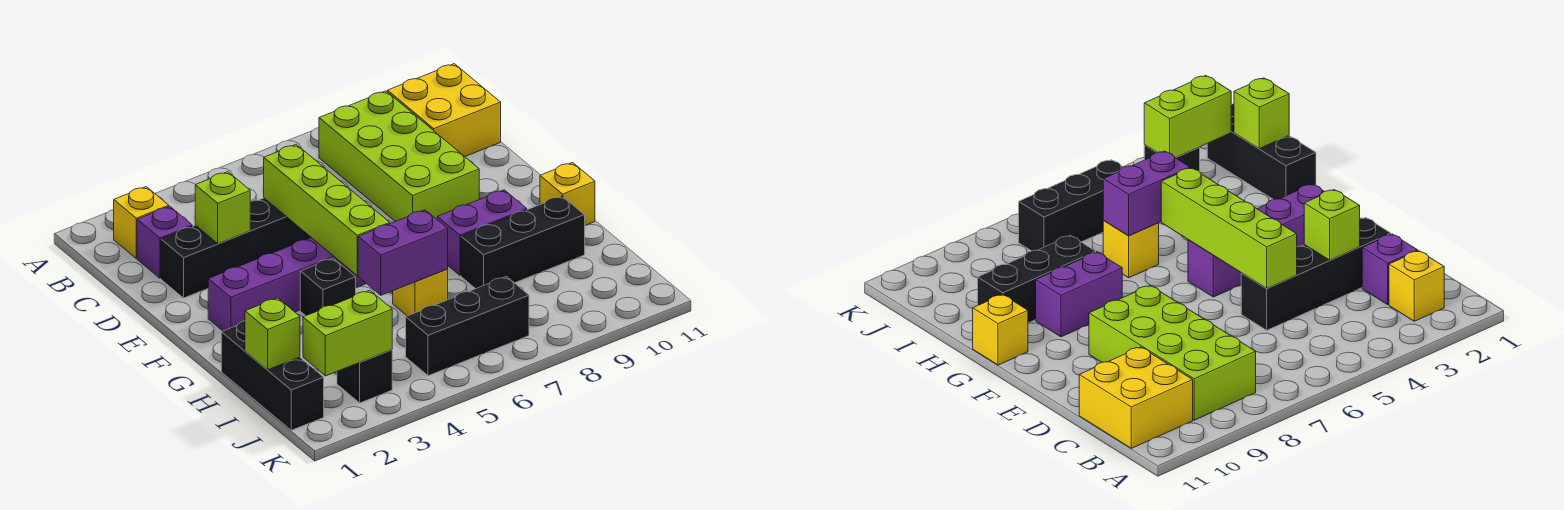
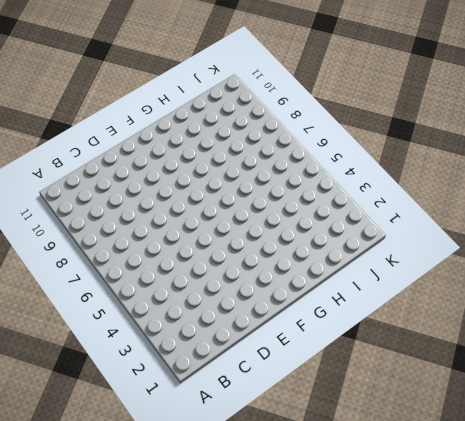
none -> yellow brick B2 level 1
none -> lime brick B8:E9 level 1
none -> yellow brick B10:C11 level 1

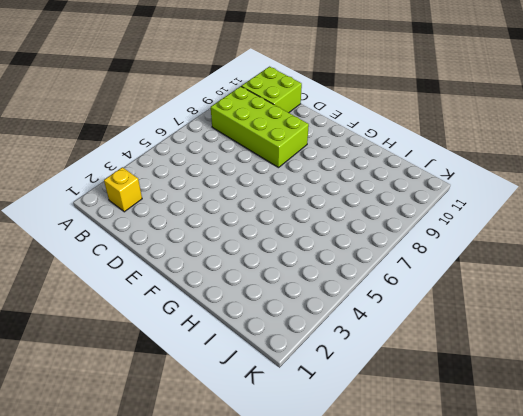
lime brick B10:C11 level 1 -> yellow brick B10:C11 level 1
none -> purple brick C2 level 1
none -> black brick D2:D5 level 1
none -> purple brick F2:F5 level 1

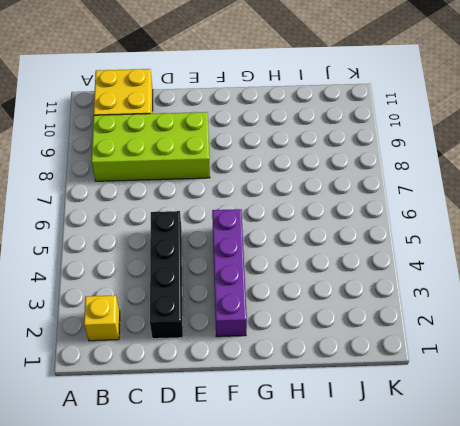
none -> purple brick C2 level 1
none -> black brick G4 level 1
none -> purple brick G8:G9 level 1

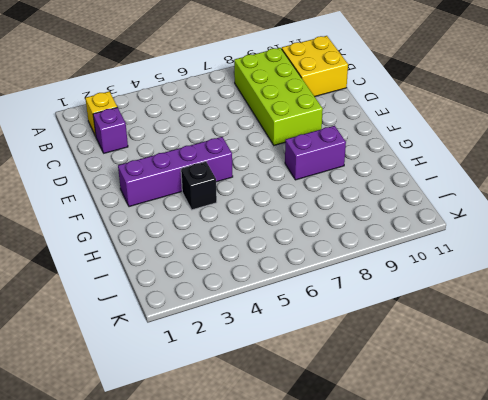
none -> black brick D2:D5 level 1
none -> yellow brick G11 level 1
none -> black brick H1:J1 level 1

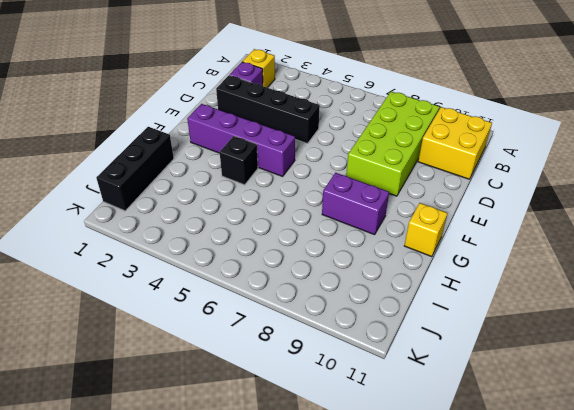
none -> yellow brick H6 level 1
none -> black brick H8:H10 level 1
none -> black brick J3 level 1

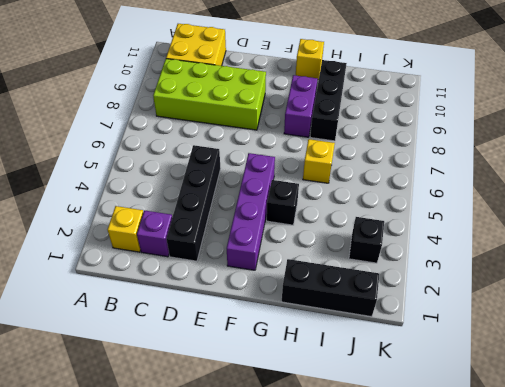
none -> black brick J5:J7 level 1
none -> lime brick D3 level 2
none -> lime brick D5:G5 level 2

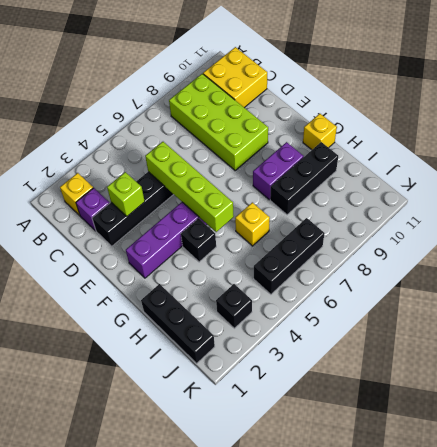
none -> purple brick H5:H6 level 2
none -> lime brick I1 level 2
none -> lime brick J2:J3 level 2

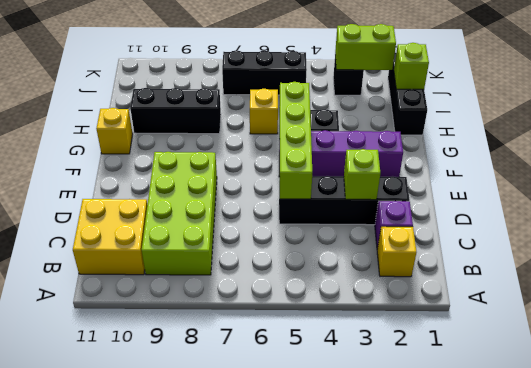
none -> purple brick G8:G9 level 1
none -> purple brick H5:H6 level 2

